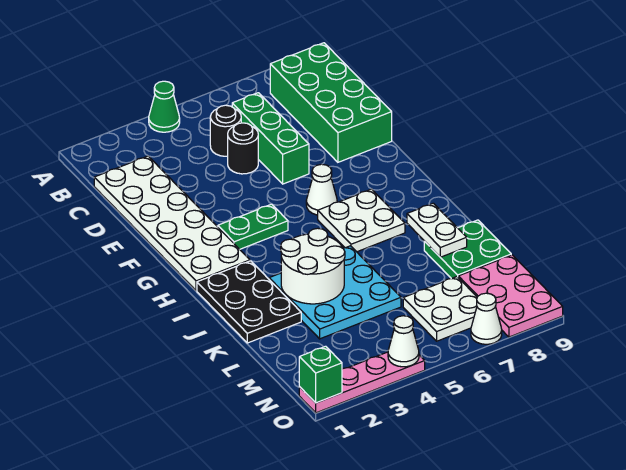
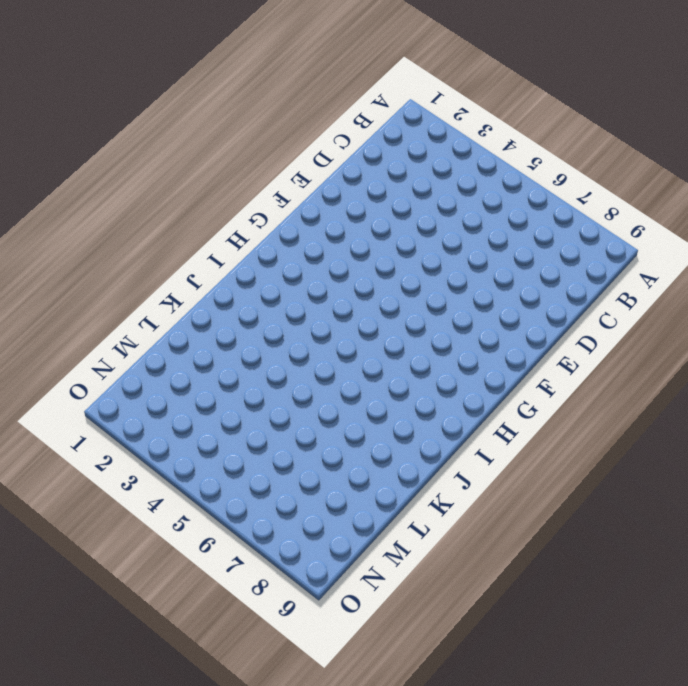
none -> green cone A4 level 1
none -> green brick B8:E9 level 1
none -> white plate C1:H2 level 1

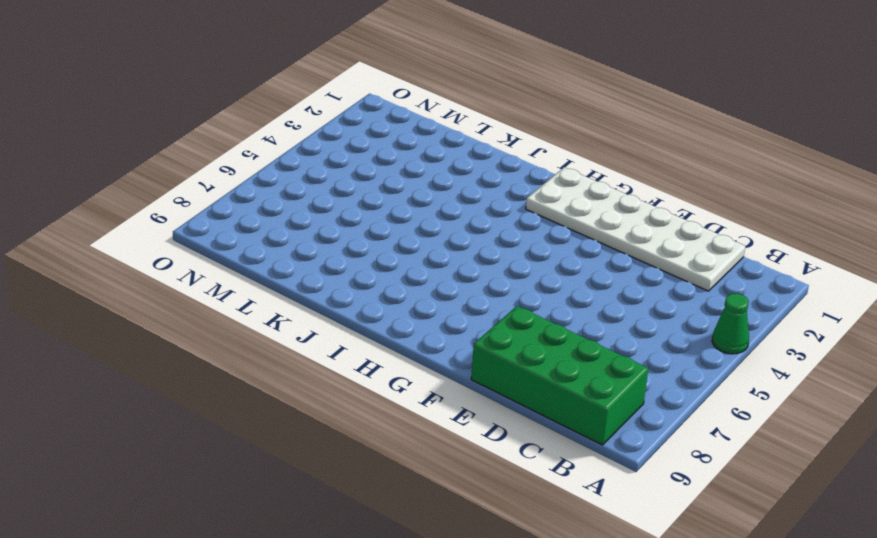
none -> black round brick C5 level 1
none -> green brick C6:E6 level 1
none -> black round brick D5 level 1

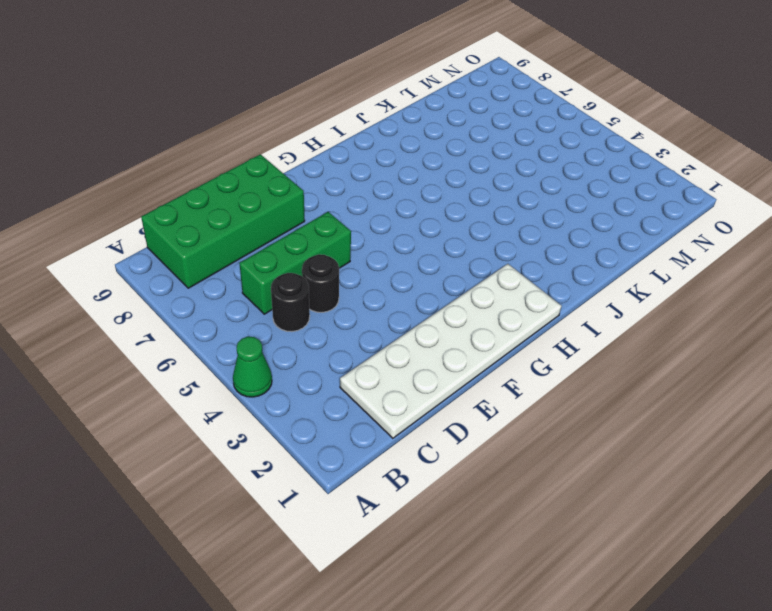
none -> green plate G3:G4 level 1
none -> white cone G6 level 1
none -> white plate H6:I7 level 1

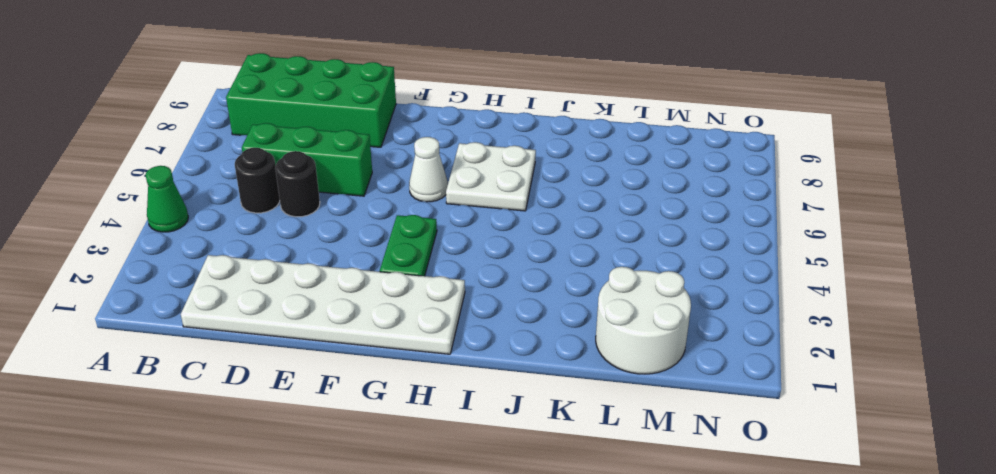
white round brick L1:M2 level 1 -> white round brick J3:K4 level 2
none -> black plate I1:K2 level 1
none -> cyan plate J3:L5 level 1
none -> green plate K8:L9 level 1

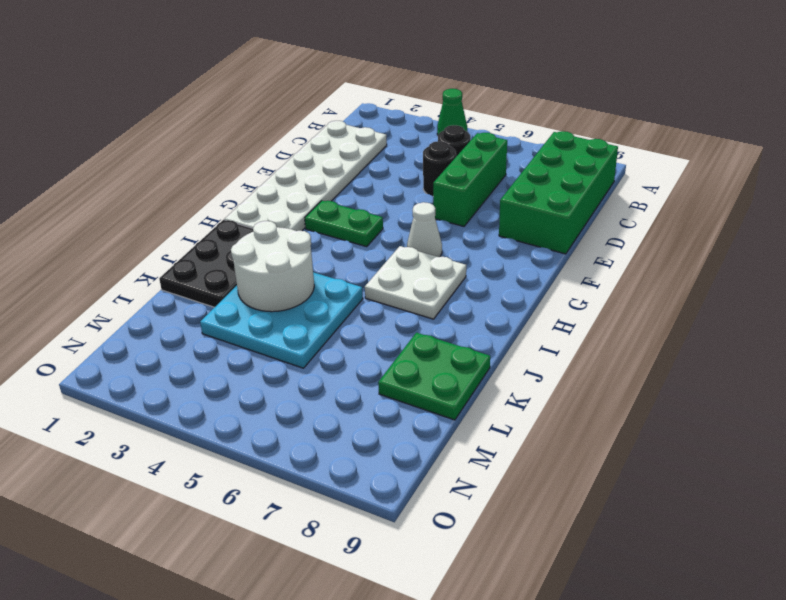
none -> white plate M6:N7 level 1
none -> pink plate M8:O9 level 1
none -> pink plate O1:O4 level 1

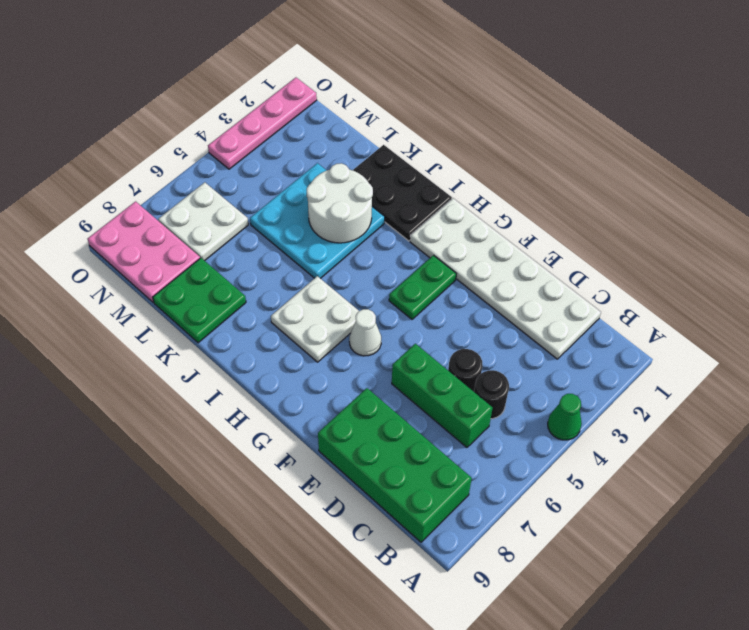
none -> white cone O7 level 1
none -> white plate J8:K8 level 2
none -> green brick O1 level 2

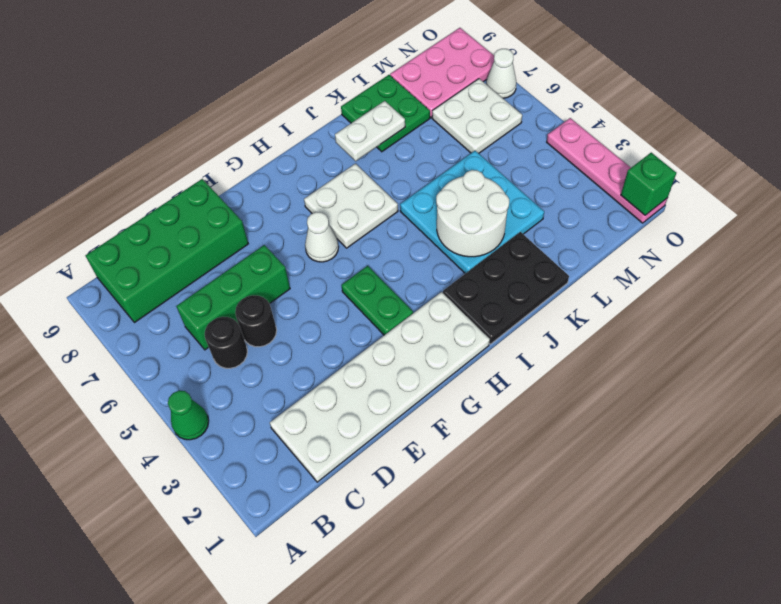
none -> white cone O4 level 2

